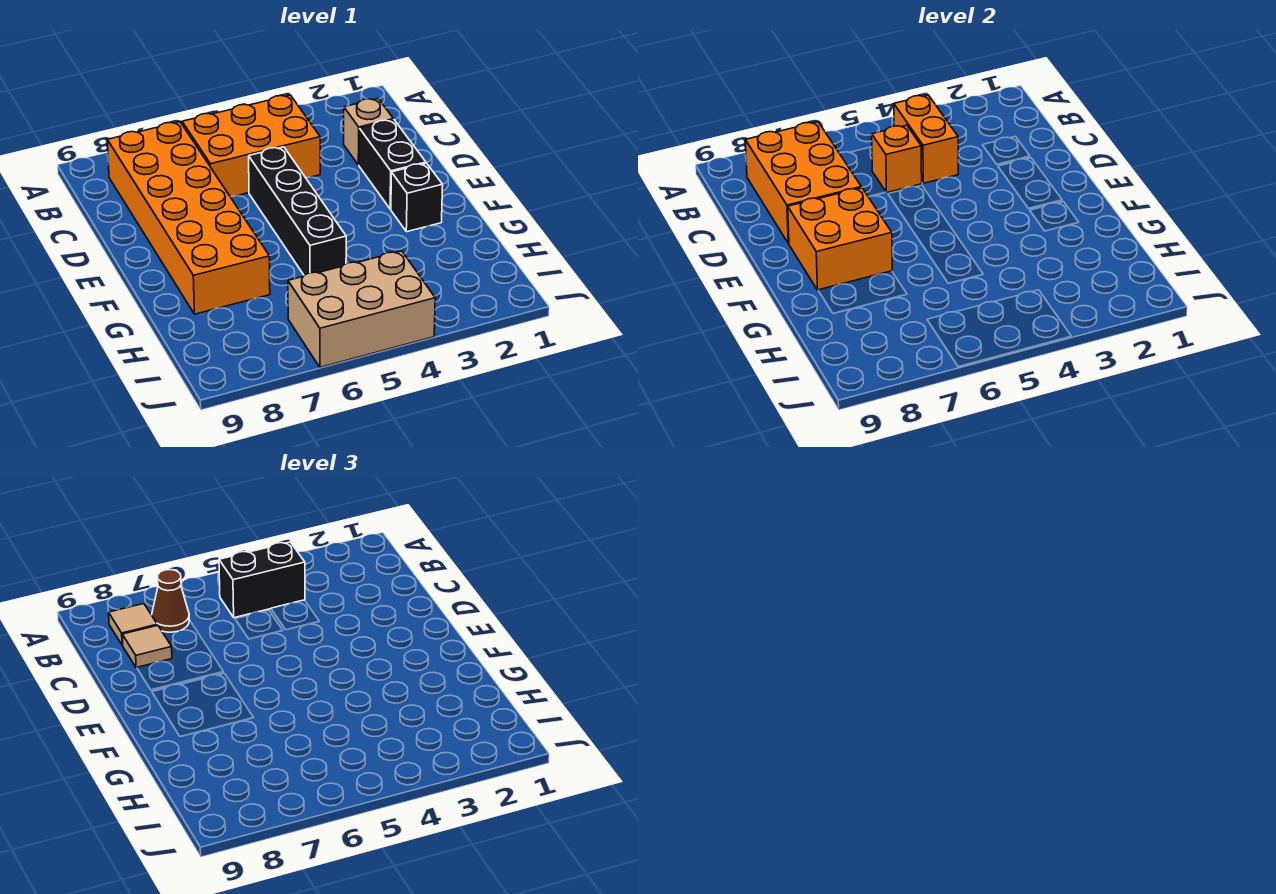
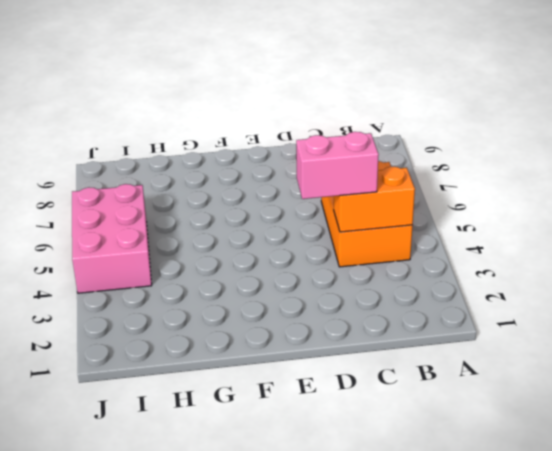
pink brick C4:D4 level 3 -> none
pink brick I4:J6 level 1 -> tan brick I4:J6 level 1
none -> orange brick B7:G8 level 1
none -> tan brick C2 level 1
none -> black brick D2:E2 level 1

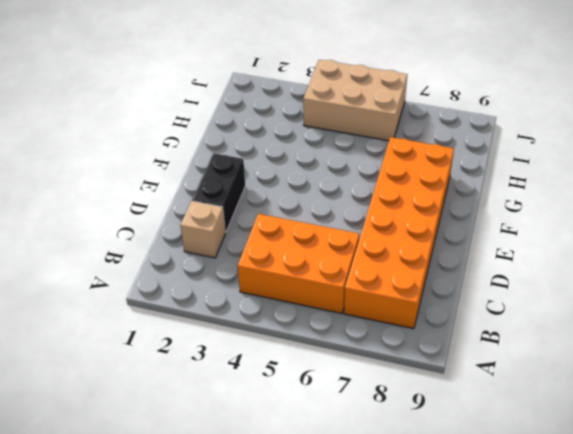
none -> black brick D5:G5 level 1
none -> black brick F2 level 1
none -> orange brick B4:C4 level 2

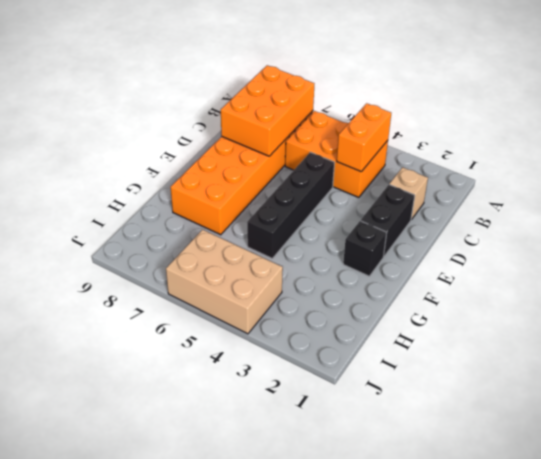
none -> orange brick C5 level 2
none -> orange brick E7:F8 level 2
none -> black brick B4:B5 level 3

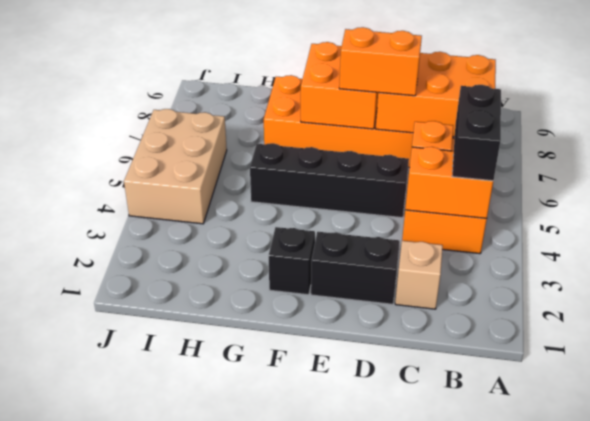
orange brick D7:E7 level 3 -> none
none -> brown cone B7 level 3
none -> tan tile B8 level 3
none -> tan tile C8 level 3

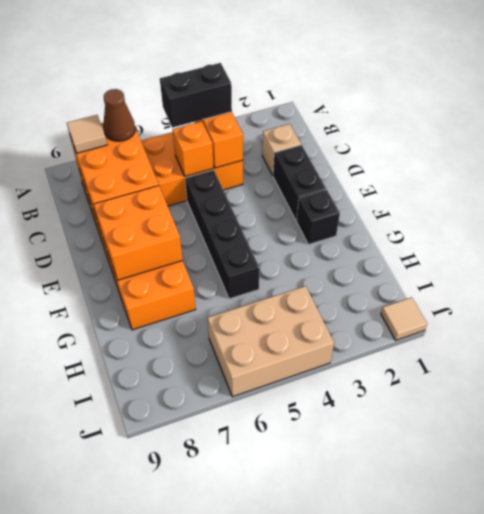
tan tile J1 level 1 -> tan tile C8 level 3

